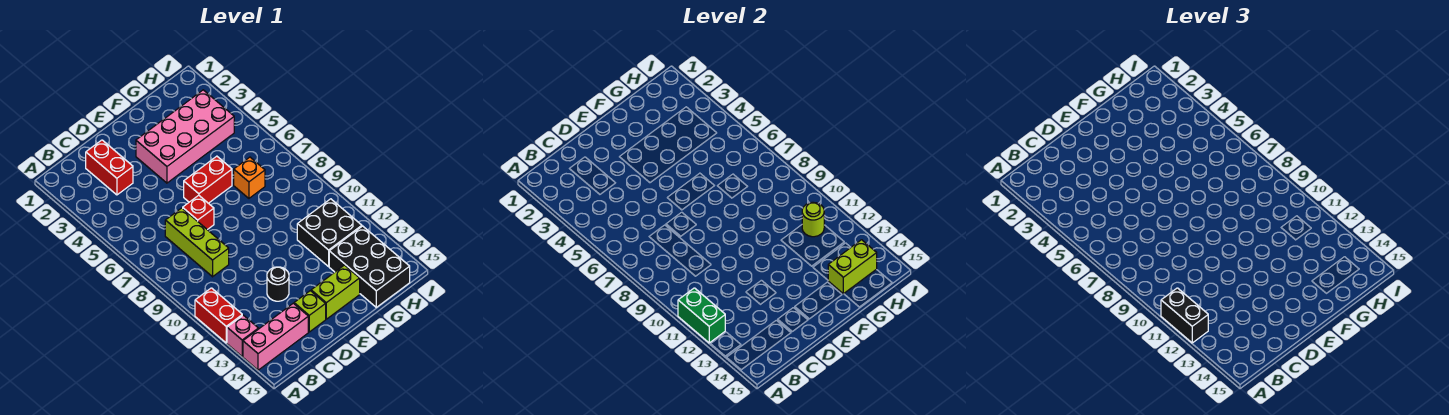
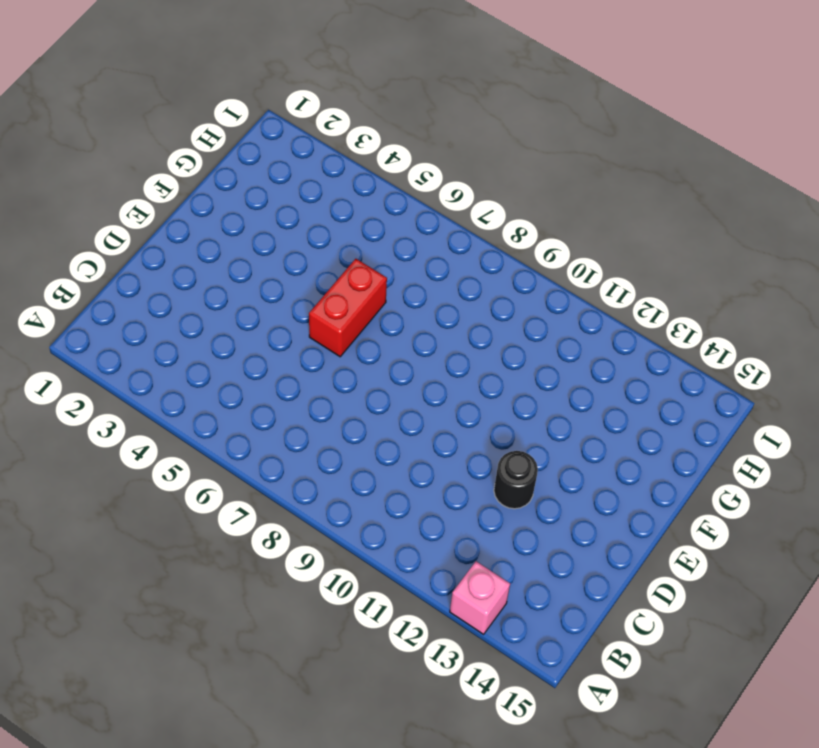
none -> red brick A11:A12 level 1
none -> pink brick A14:C14 level 1
none -> red brick C2:C3 level 1

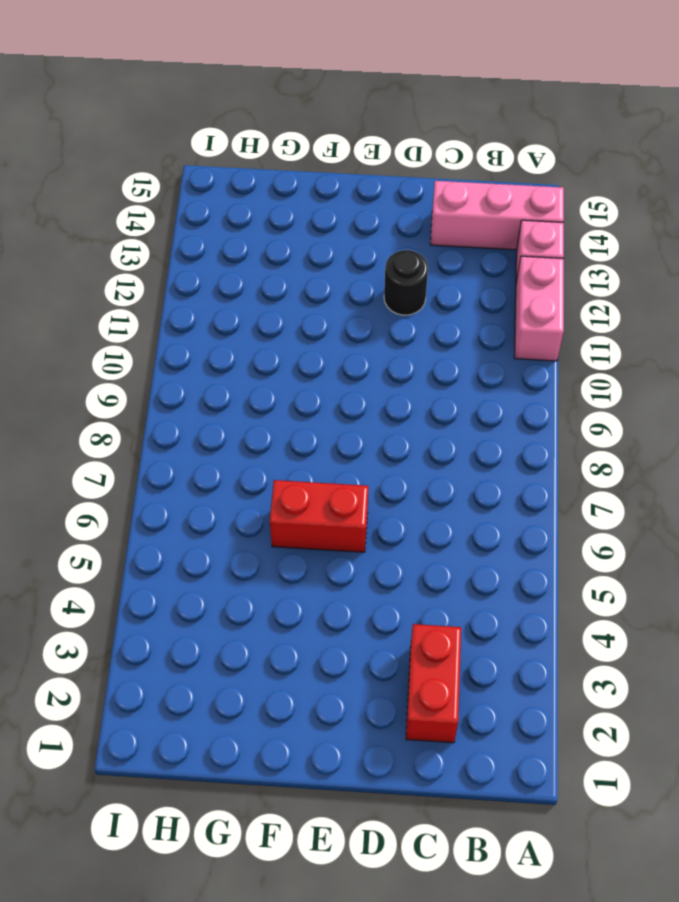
pink brick A11:A12 level 1 -> red brick A11:A12 level 1
none -> lime brick C7:C9 level 1
none -> red brick D7 level 1
none -> lime brick D14 level 1

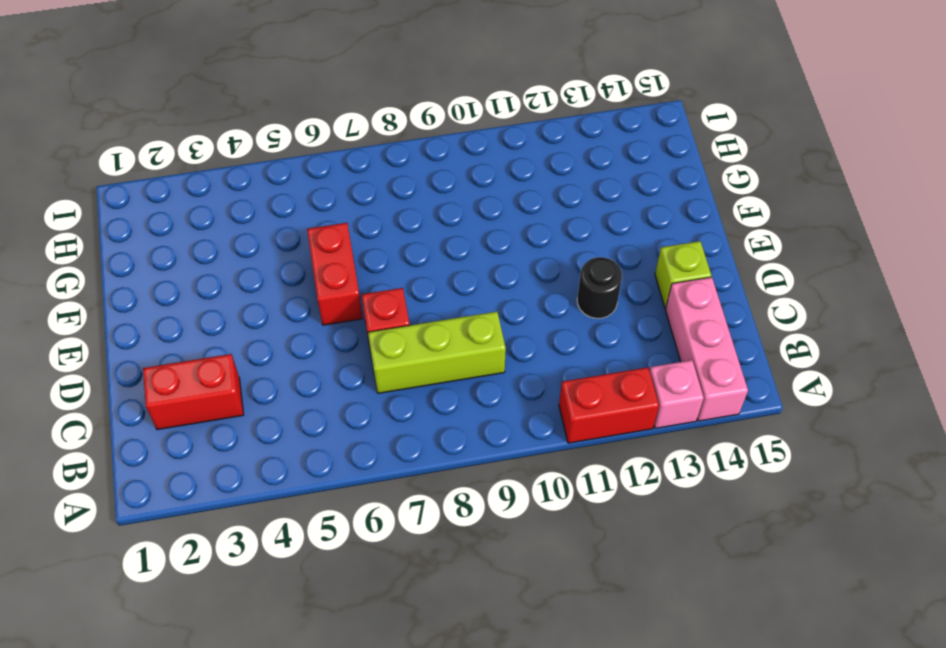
none -> pink brick E3:H4 level 1
none -> lime brick E14:F14 level 1
none -> orange brick G7 level 1

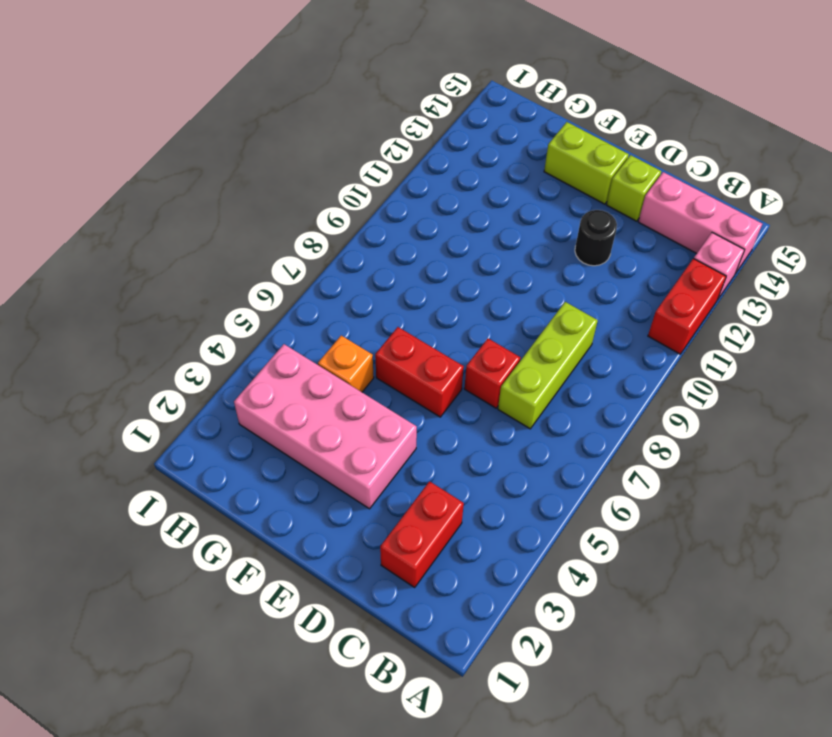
orange brick G5 level 1 -> orange brick G7 level 1
none -> black brick G11:H12 level 1
none -> black brick G13:H15 level 1
none -> green brick A11:A12 level 2

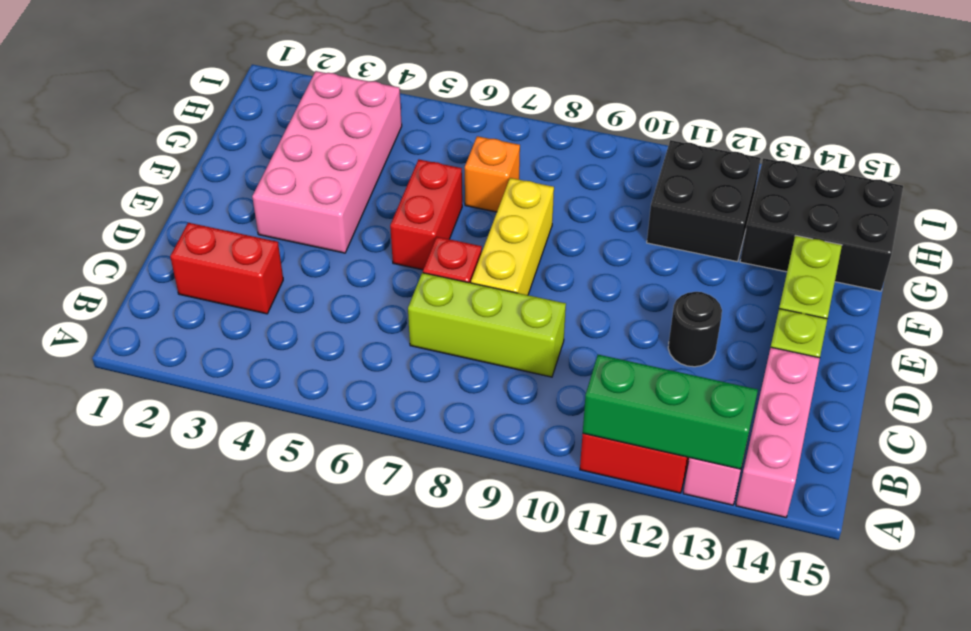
green brick A11:A13 level 2 -> green brick A11:A12 level 2
yellow brick D8:F8 level 1 -> none
none -> lime brick G14:H14 level 2
none -> lime round brick H11 level 2
none -> black brick A11:A12 level 3

